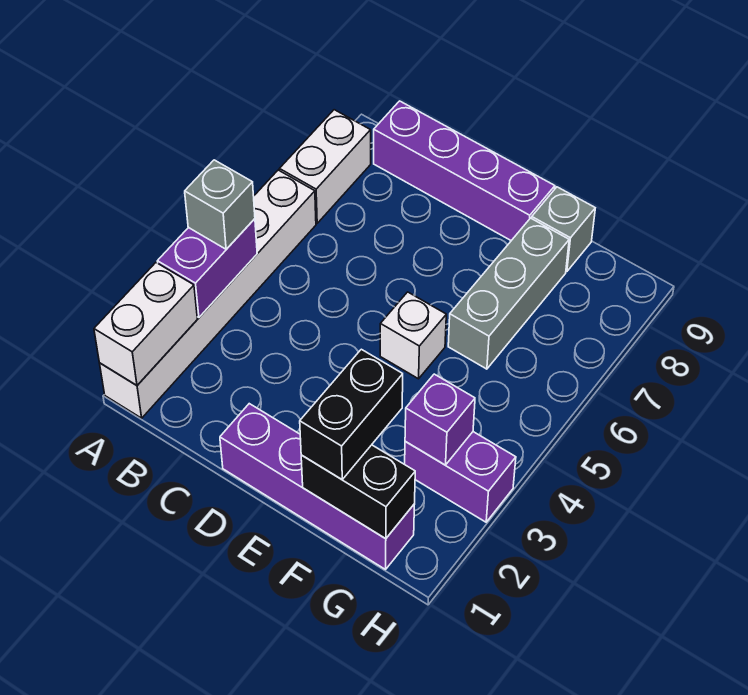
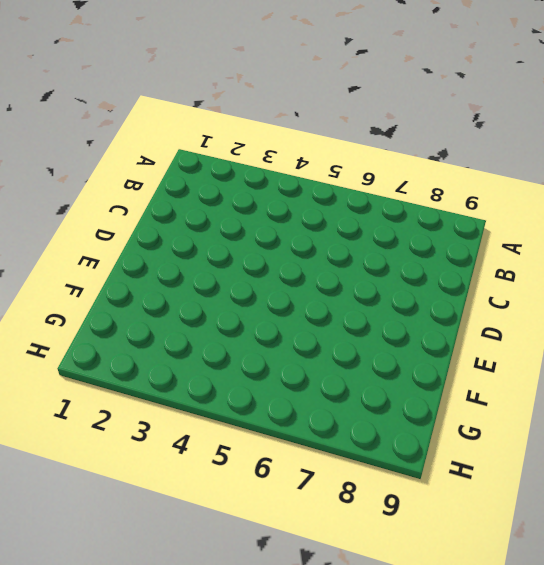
none -> white brick A1:A6 level 1
none -> white brick A7:A8 level 1
none -> purple brick B9:E9 level 1

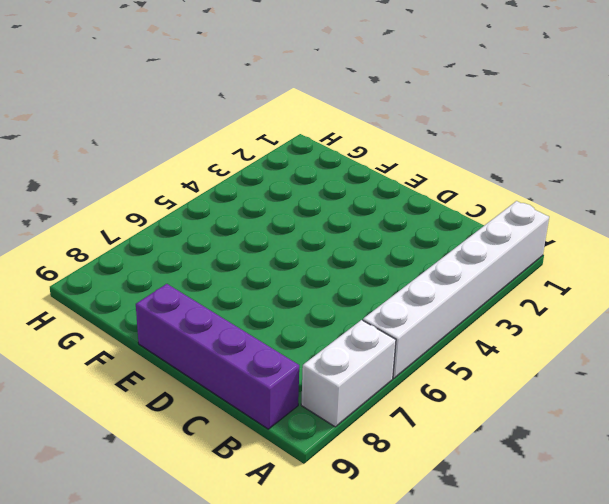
none -> purple brick D1:G1 level 1
none -> white brick E5 level 1
none -> grey brick F6:F8 level 1

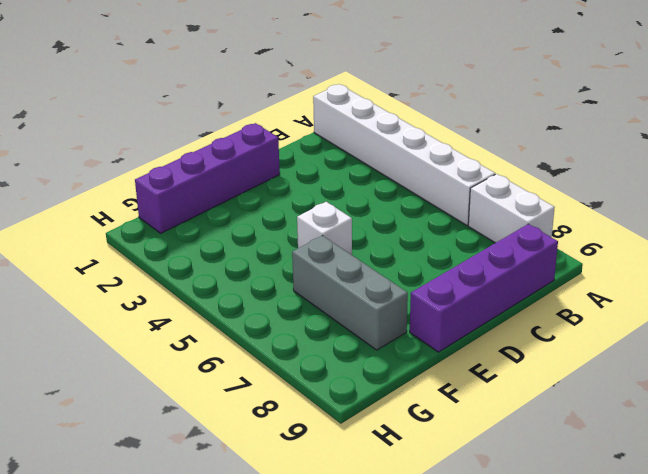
none -> grey brick F9 level 1
none -> purple brick G3:H3 level 1
none -> white brick A1:A2 level 2

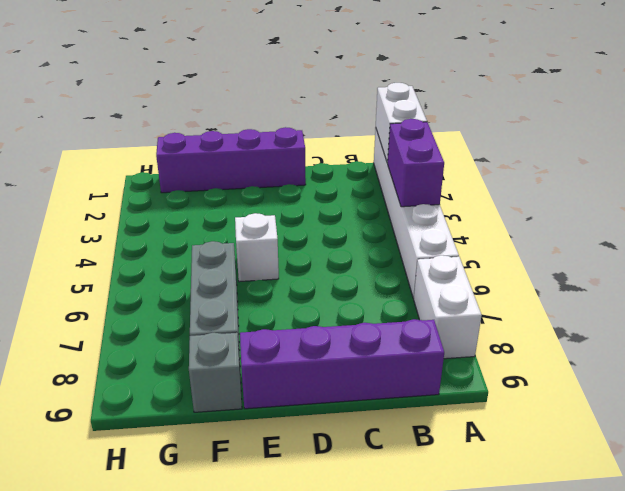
none -> purple brick G3:H3 level 1
none -> black brick F1:G1 level 2
none -> purple brick G3 level 2

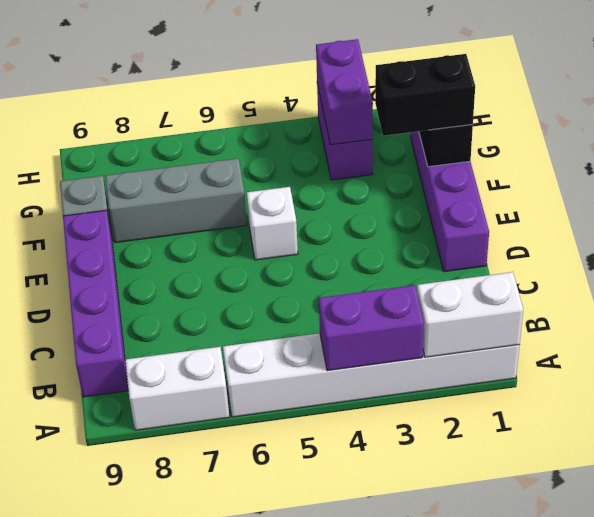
purple brick G3:H3 level 2 -> purple brick G3 level 2
none -> grey brick A4 level 3

